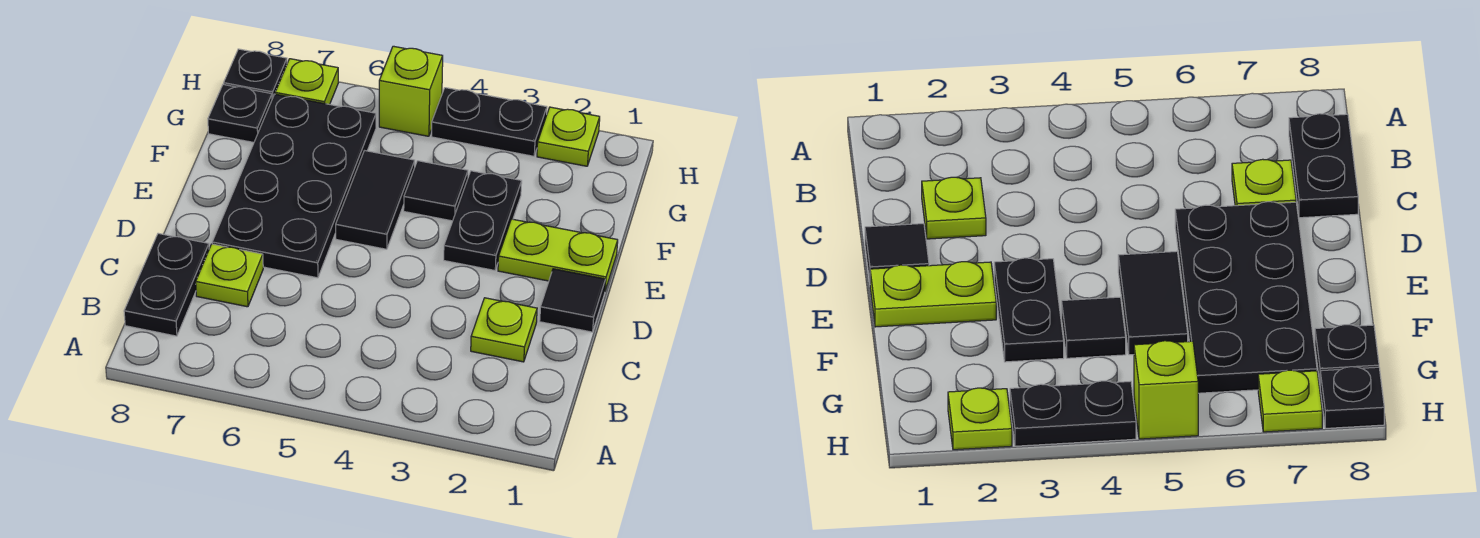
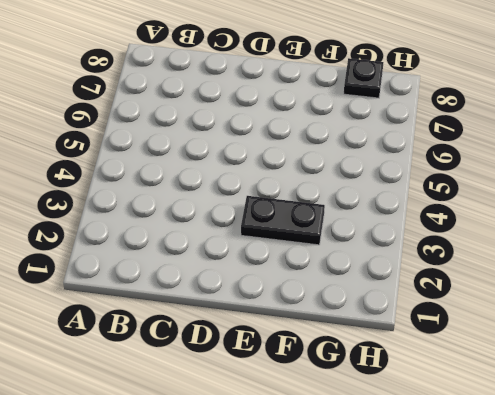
none -> black plate B8:C8 level 1
none -> lime plate C2 level 1
none -> lime plate C7 level 1

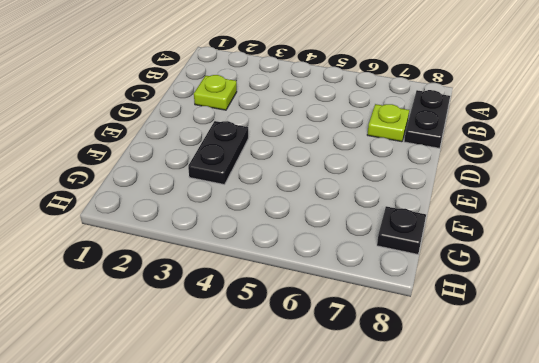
none -> black tile D1 level 1
none -> black plate D6:G7 level 1
none -> lime plate E1:E2 level 1

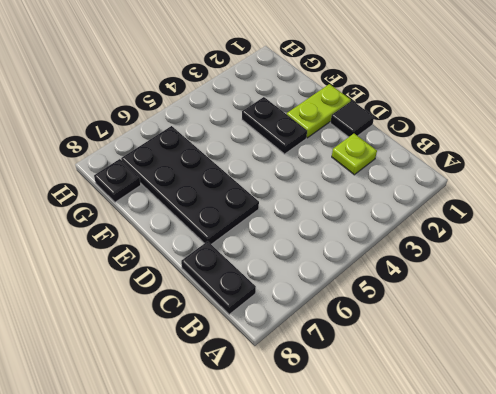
none -> lime plate C7 level 1
none -> black tile E5:F5 level 1
none -> black tile F4 level 1

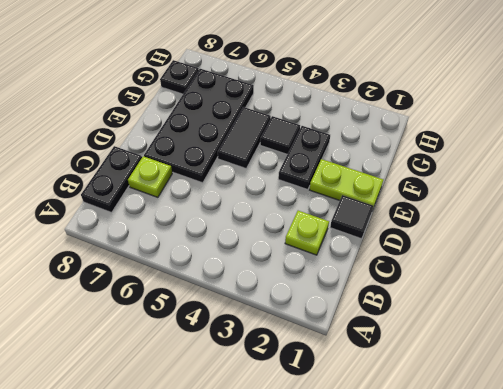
none -> lime plate H2 level 1
none -> black plate H3:H4 level 1
none -> lime brick H5 level 1

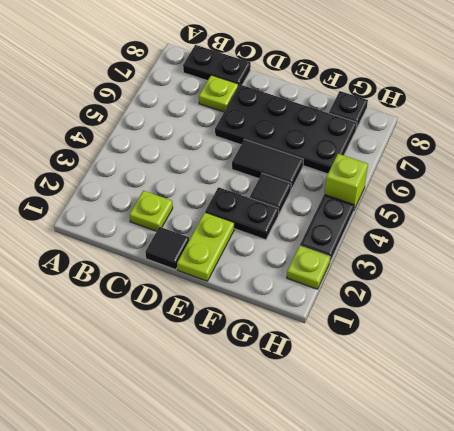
none -> lime plate H7 level 1
none -> black plate H8 level 1

